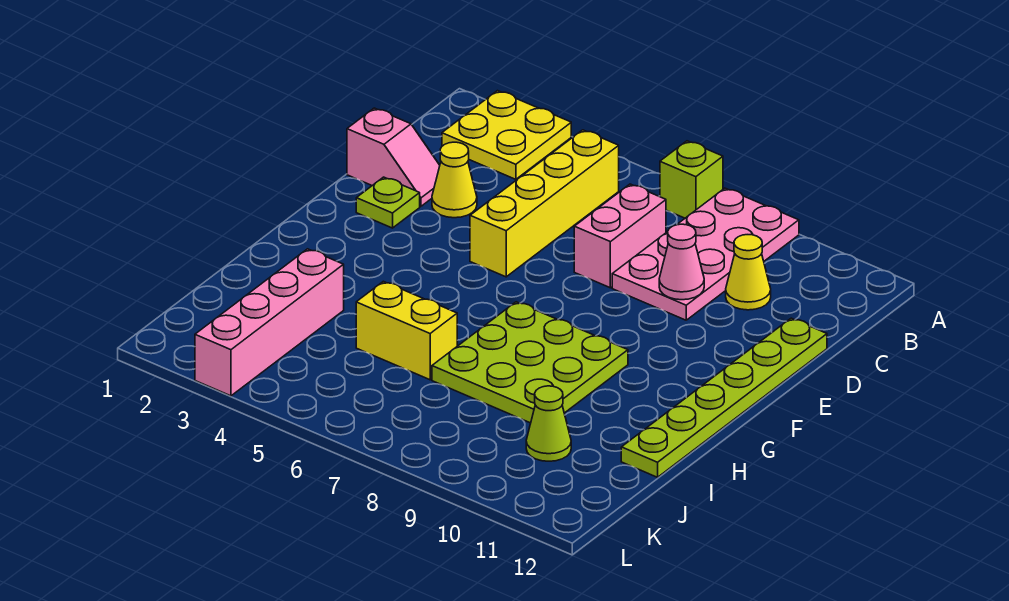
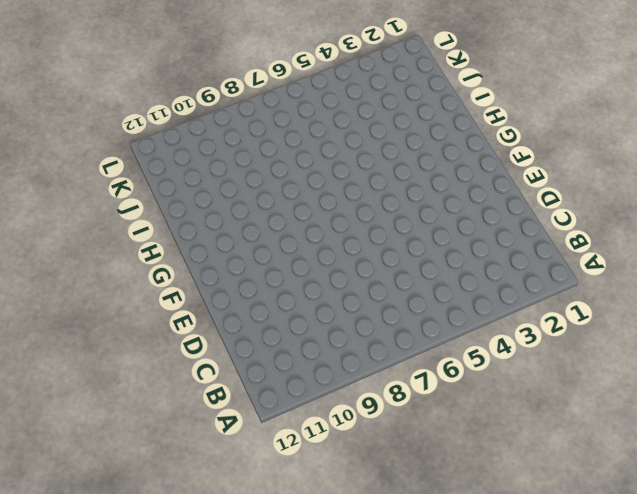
none -> yellow plate A2:B3 level 1
none -> lime brick A7 level 1
none -> pink plate A8:D9 level 1

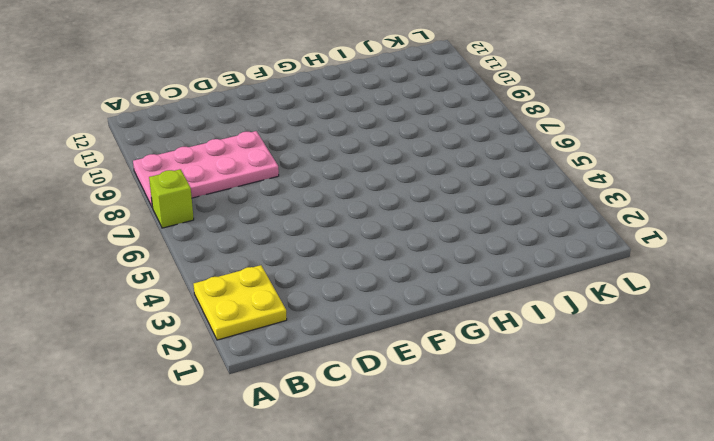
none -> yellow brick B5:E5 level 1
none -> pink brick C7:D7 level 1
none -> yellow cone C10 level 1

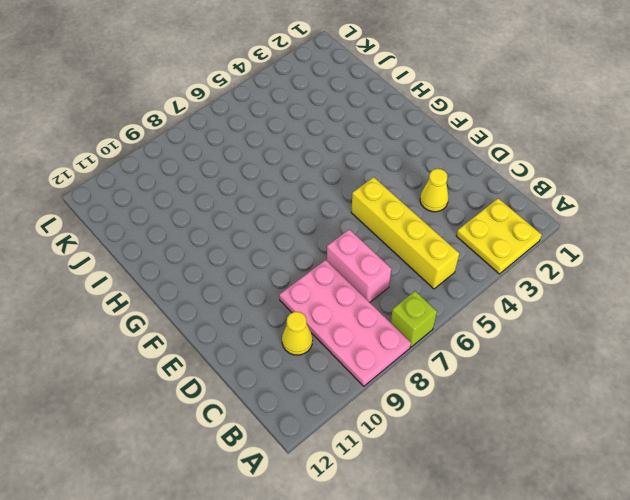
none -> pink slope D1:D2 level 1 top 1
none -> lime plate D12:I12 level 1
none -> lime plate E2 level 1

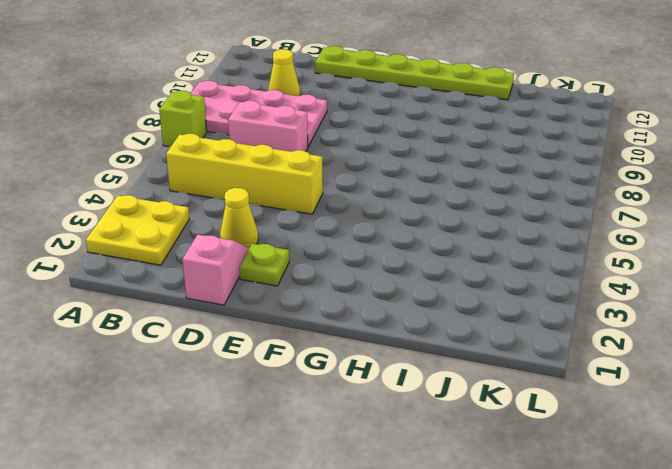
none -> lime plate G7:I9 level 1
none -> pink brick I3:L3 level 1
none -> yellow brick I5:I6 level 1

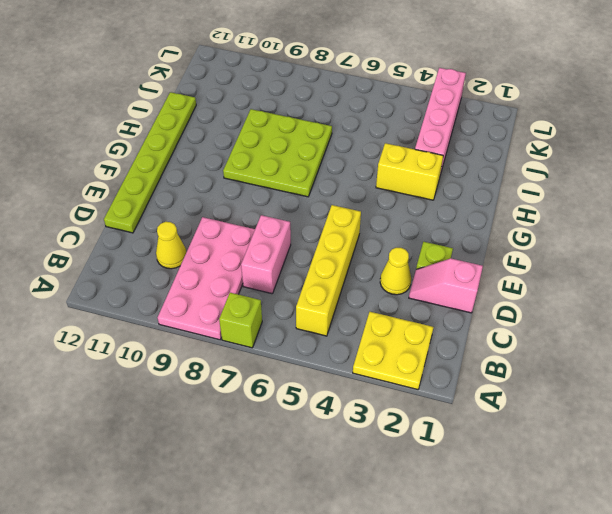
yellow brick H3:H4 level 1 -> yellow brick I5:I6 level 1
none -> lime cone J10 level 1
none -> pink cone D9 level 2

